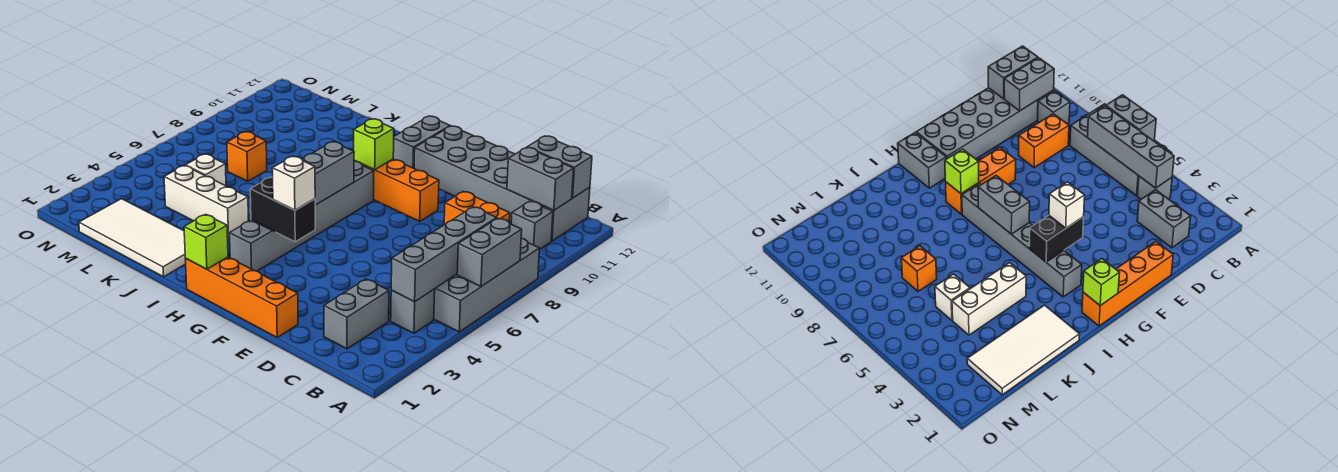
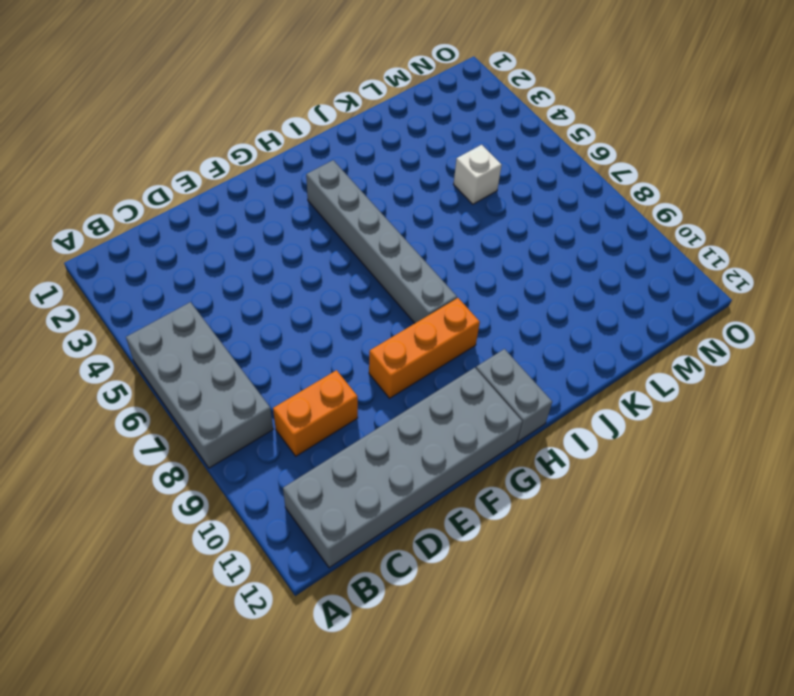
none -> grey brick B4 level 1
none -> grey brick B10 level 1
none -> grey brick C2:C3 level 1

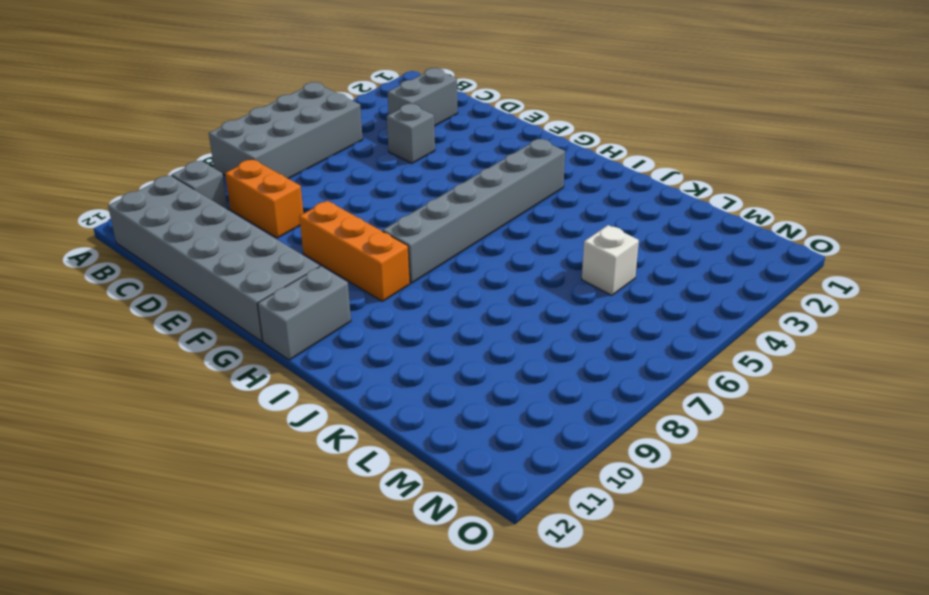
grey brick D4 level 1 -> grey brick B4 level 1
none -> orange brick E1:H1 level 1
none -> white tile J1:M2 level 1
none -> white brick J4:L4 level 1

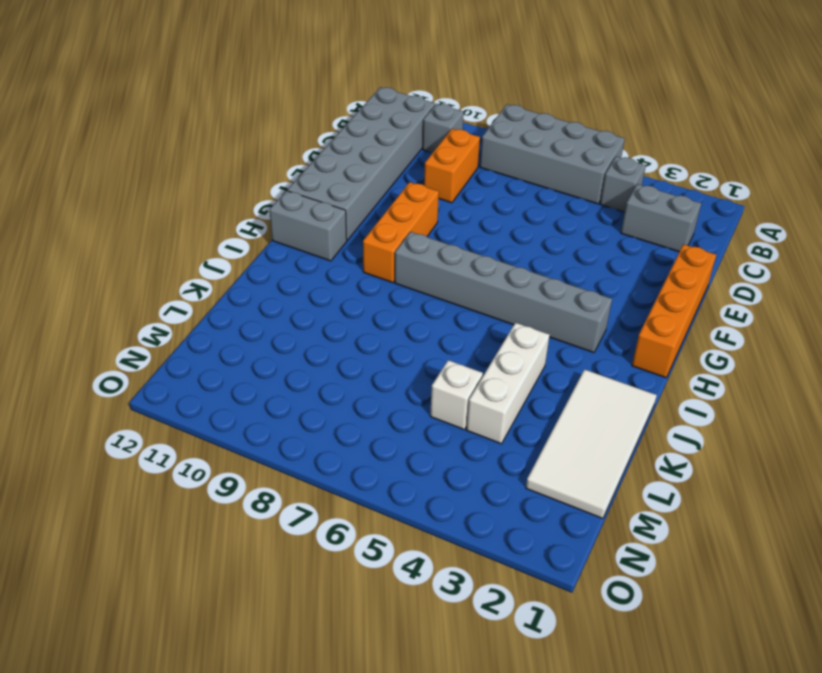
none -> orange brick L7 level 1
none -> grey brick A6:A7 level 2
none -> grey brick B4:B7 level 2

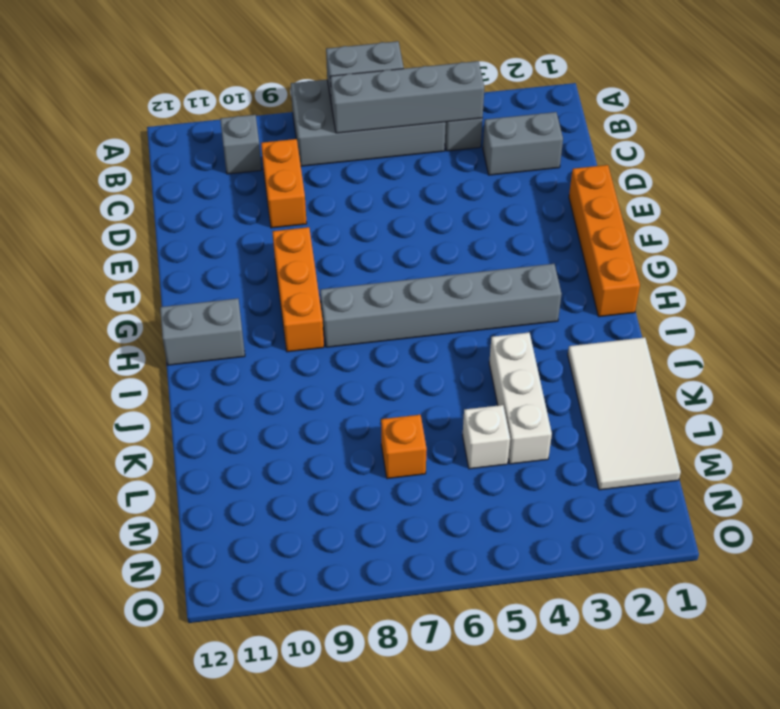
none -> grey brick B11:G12 level 1
none -> grey brick B11:C11 level 2
none -> grey brick B12:C12 level 2

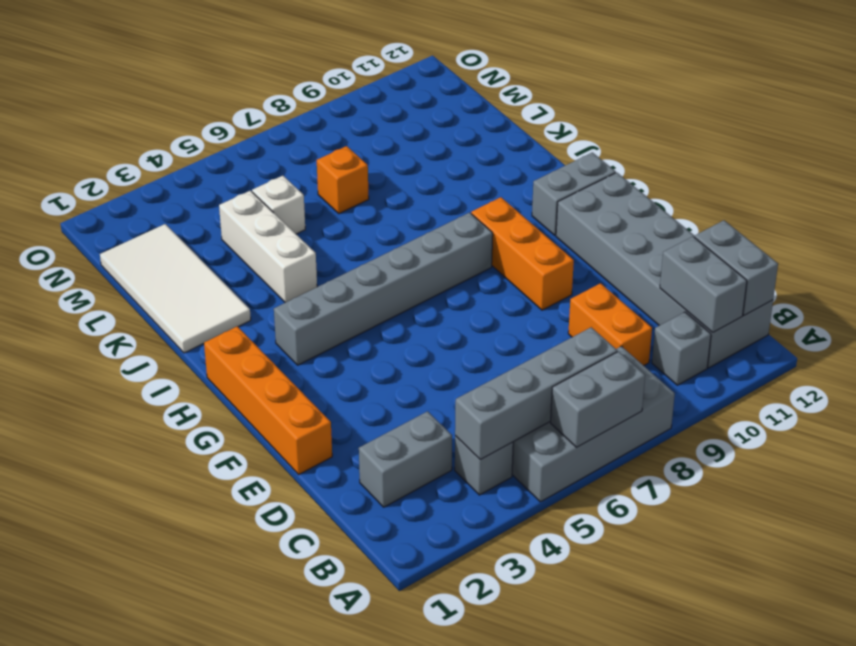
none -> black brick G4:H4 level 2
none -> lime brick H1 level 2
none -> grey brick H6:H7 level 2

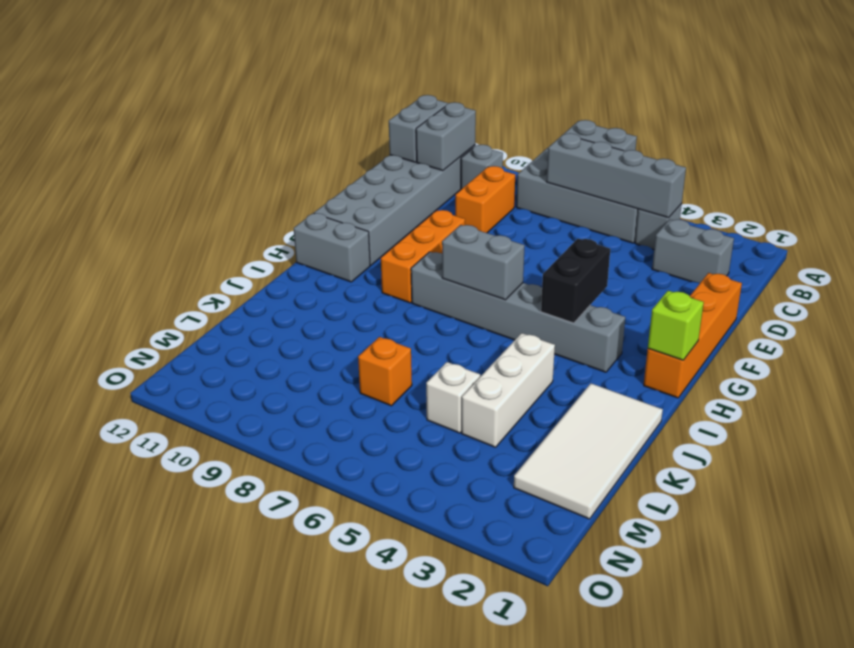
none -> lime brick H9 level 2
none -> white brick G4 level 3

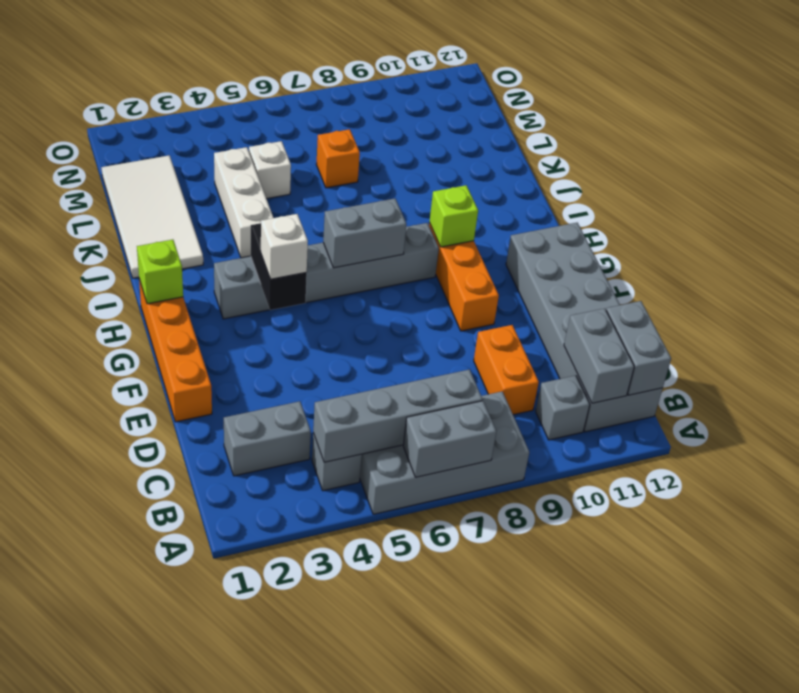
none -> grey brick H11:H12 level 1

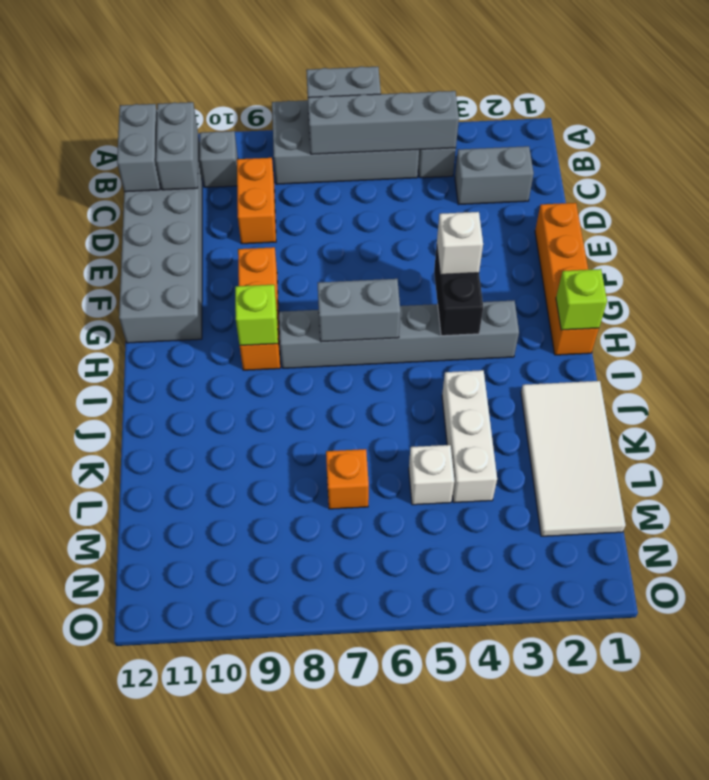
none -> grey brick H11:H12 level 1

